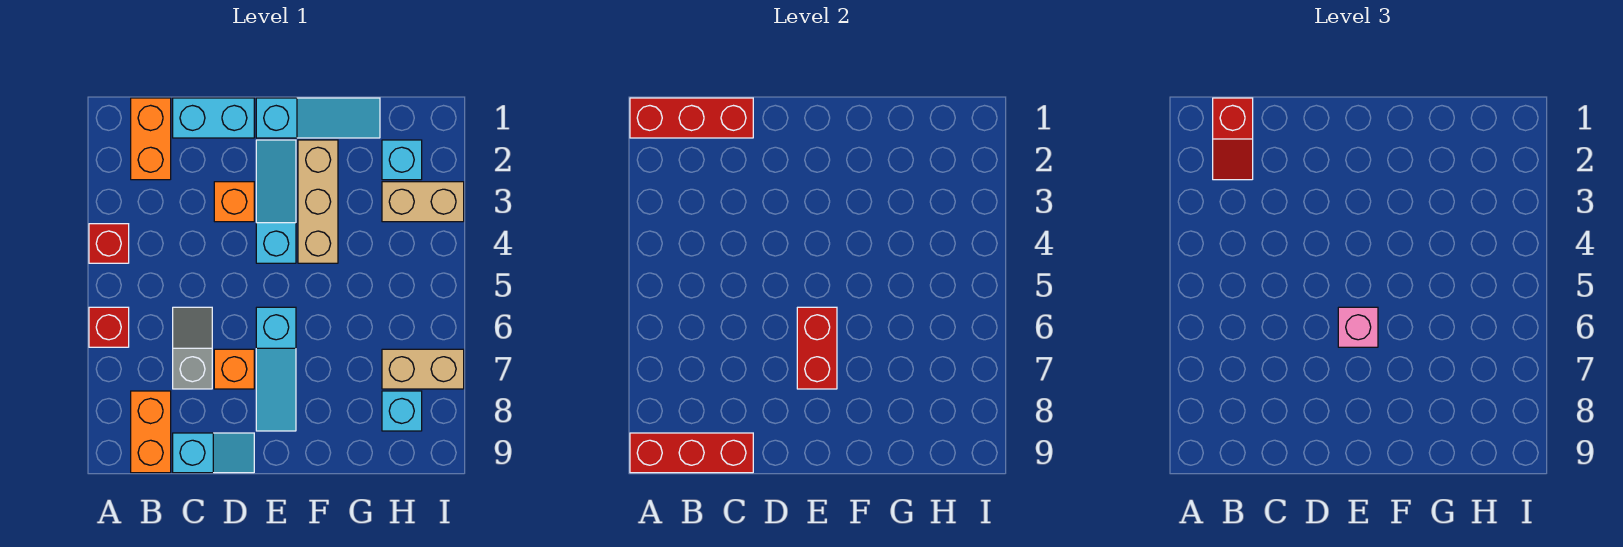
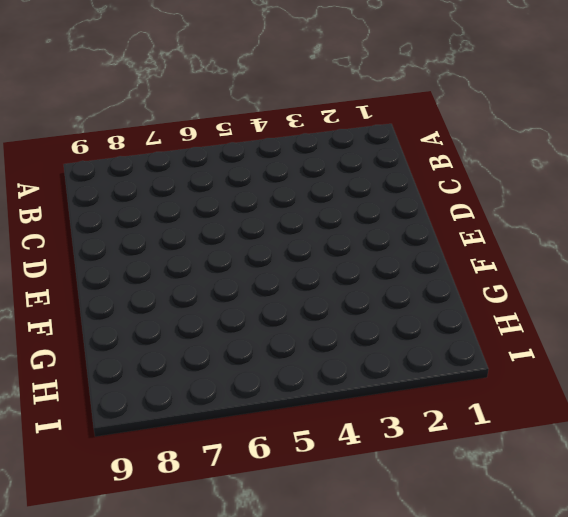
none -> red brick A4 level 1
none -> red brick A6 level 1
none -> orange brick B1:B2 level 1

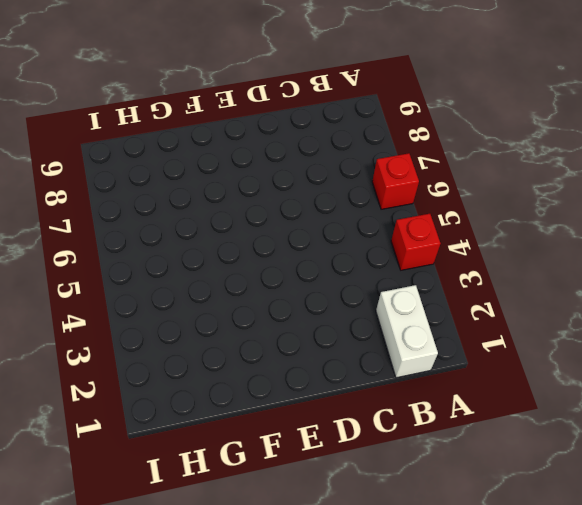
white brick B1:B2 level 1 -> orange brick B1:B2 level 1
none -> orange brick B8:B9 level 1
none -> cyan brick C1:D1 level 1
none -> grey slope C6:C7 level 1 top 7

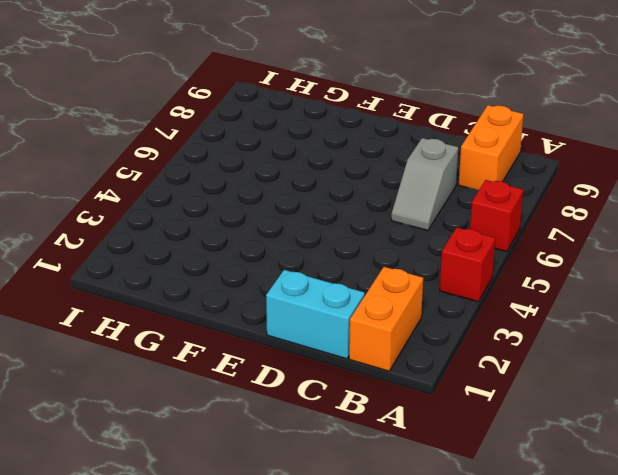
none -> cyan slope C9:D9 level 1 top C
none -> orange brick D3 level 1
none -> orange brick D7 level 1

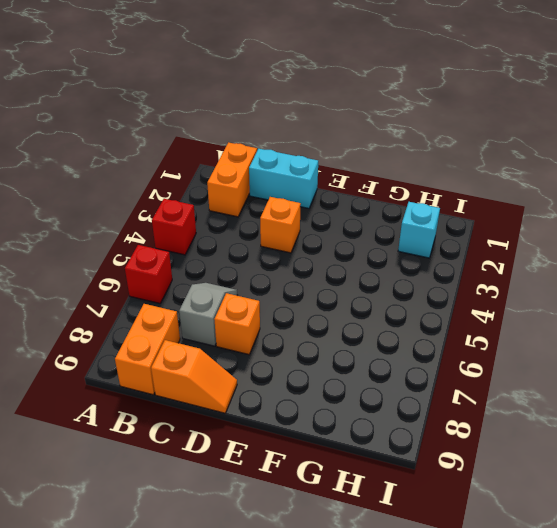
orange slope C9:D9 level 1 top C -> cyan slope C9:D9 level 1 top C
none -> cyan slope E1:G1 level 1 top E
none -> cyan slope E2:E4 level 1 top 4
none -> cyan slope E6:E8 level 1 top 6

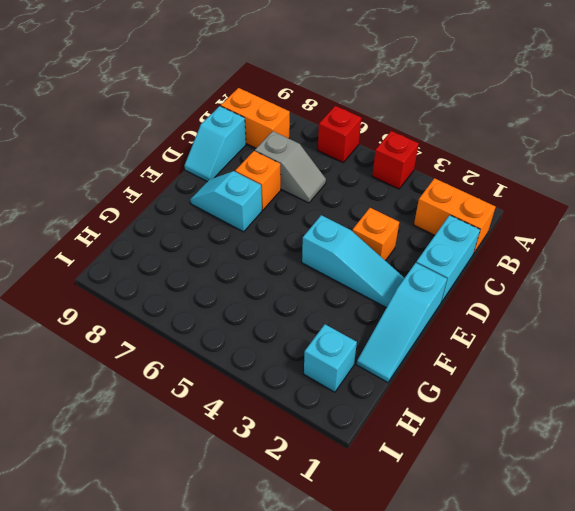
cyan slope E7:E8 level 1 top 7 -> cyan slope E6:E8 level 1 top 6
none -> tan brick F2:F4 level 1
none -> tan brick H3:I3 level 1
none -> tan brick H7:I7 level 1

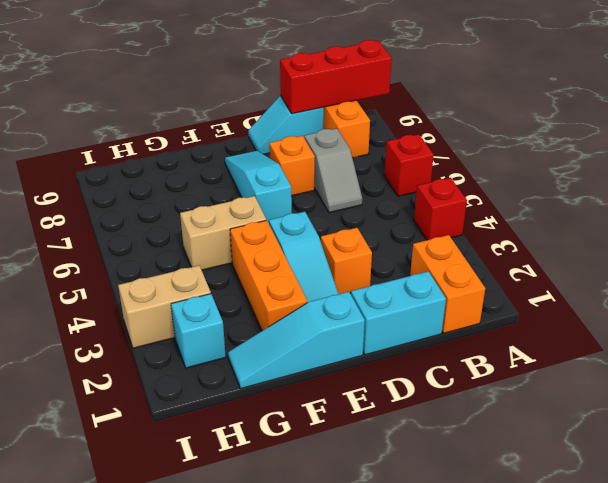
orange brick F2:F4 level 1 -> tan brick F2:F4 level 1
tan brick F5:G5 level 1 -> tan brick H7:I7 level 1
none -> cyan brick H8 level 1
none -> red brick A1:C1 level 2
none -> red brick E6:E7 level 2

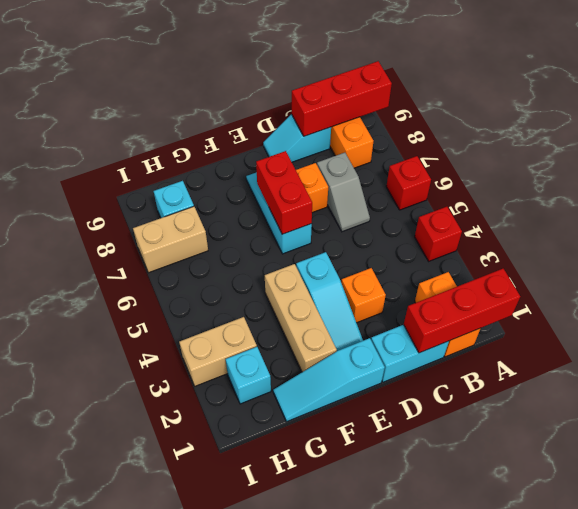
none -> red slope B1:B2 level 3 top 1
none -> pink brick E6 level 3

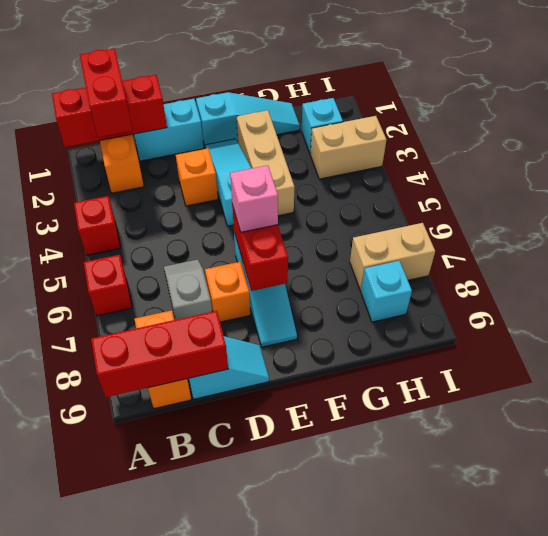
red brick B1:B2 level 3 -> red slope B1:B2 level 3 top 1

